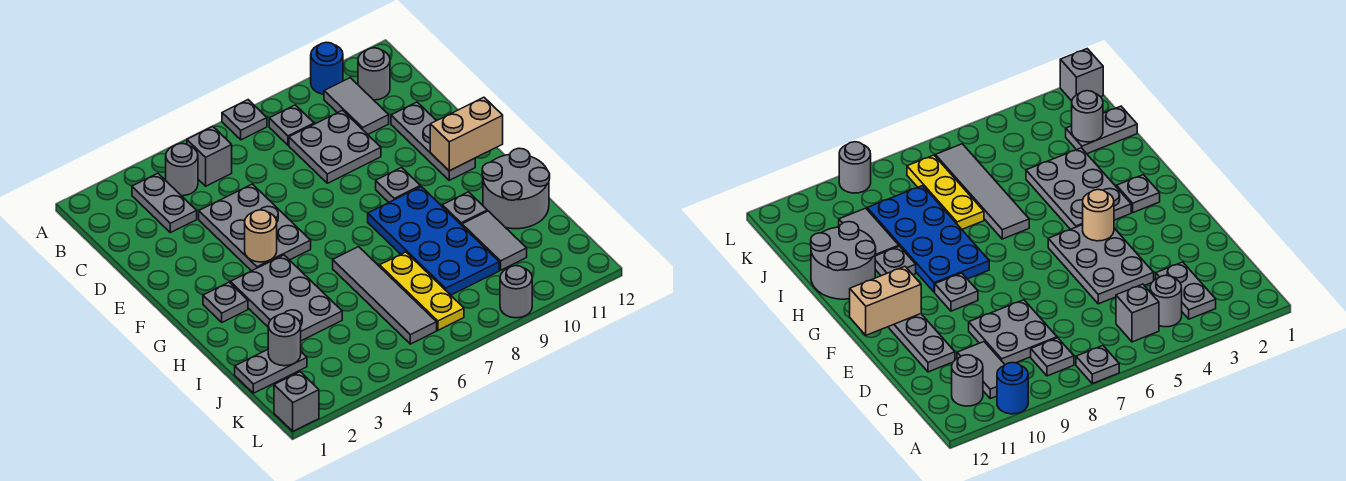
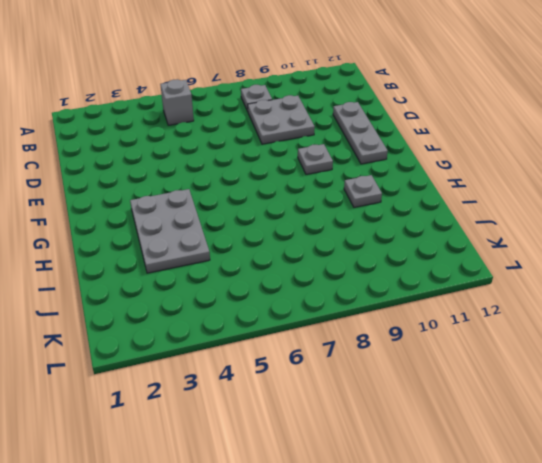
none -> grey plate A7 level 1
none -> blue round brick A10 level 1
none -> grey plate B3:C3 level 1

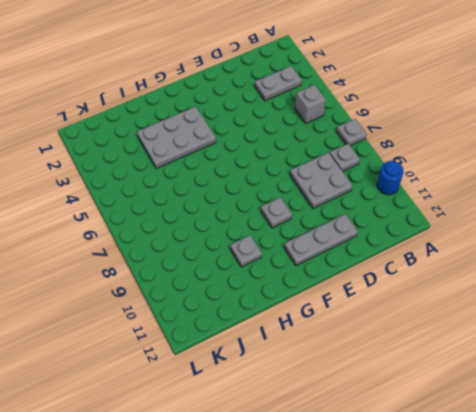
none -> grey round brick B4 level 1
none -> grey tile B10:C10 level 1
none -> grey round brick B11 level 1

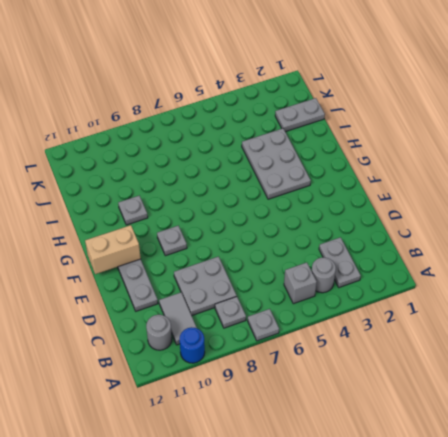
none -> grey plate D4:F5 level 1
none -> grey plate G2 level 1
none -> blue plate G8:J9 level 1

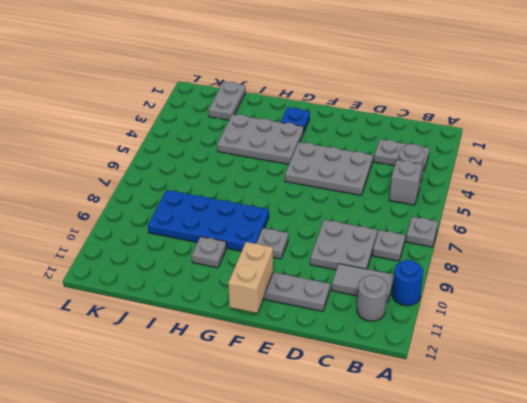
blue plate G2 level 1 -> grey plate G2 level 1
none -> grey tile H6:K6 level 1
none -> grey round brick H11:I12 level 1
none -> yellow plate I7:K7 level 1

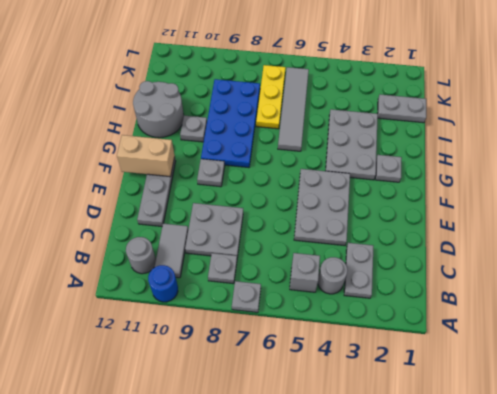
none -> grey tile I10:J10 level 1
none -> grey brick L1 level 1
none -> grey round brick L9 level 1

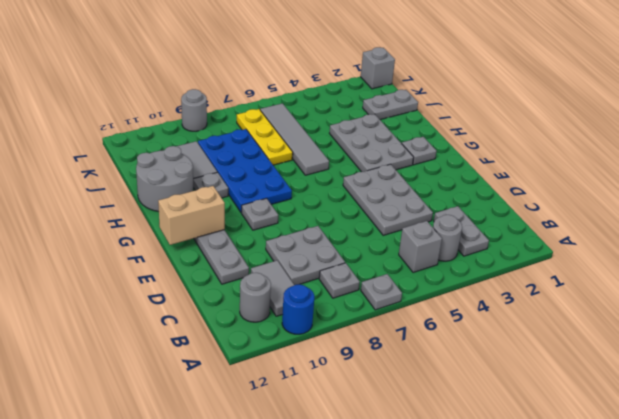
none -> tan round brick F4 level 2
none -> grey round brick J2 level 2

